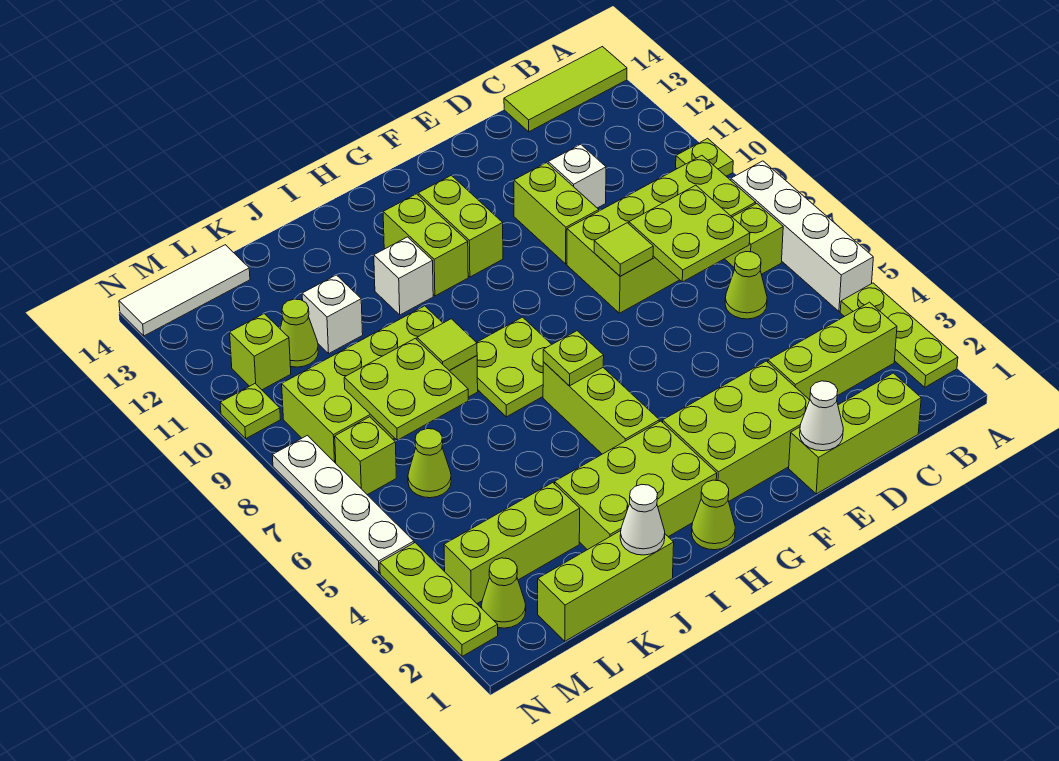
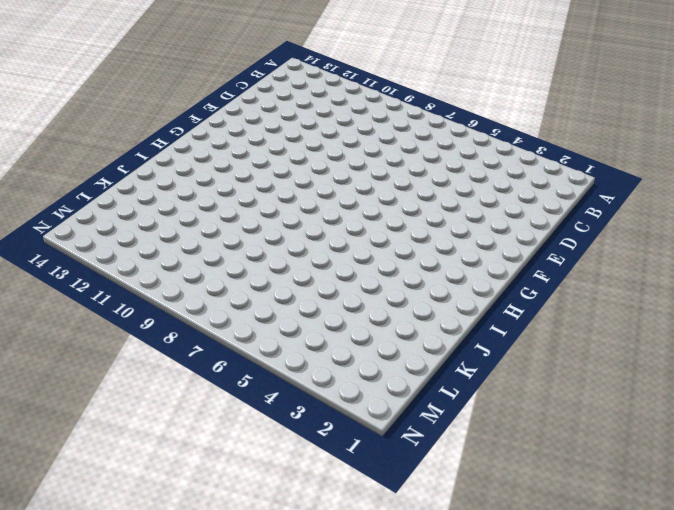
none -> lime plate A2:A4 level 1
none -> white brick A5:A8 level 1
none -> lime plate A10 level 1
none -> lime tile A14:C14 level 1

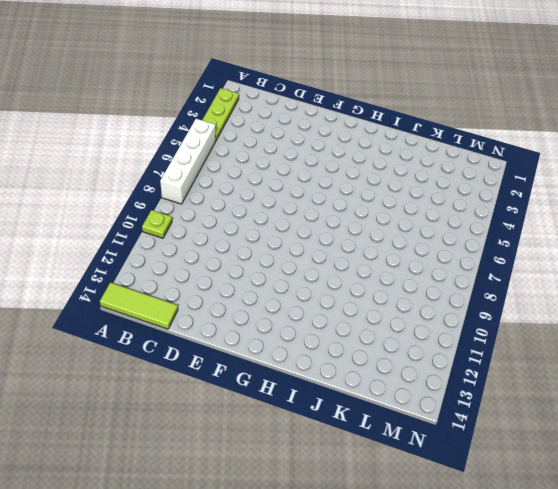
none -> lime brick B3:D3 level 1
none -> lime brick B7 level 1
none -> lime brick B8:E9 level 1
none -> lime brick C1:E1 level 1

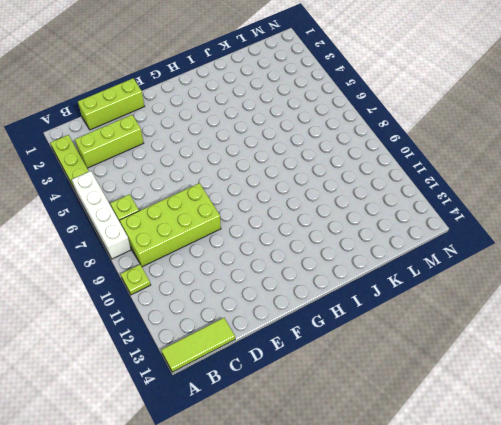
none -> lime cone C6 level 1
none -> white brick D11 level 1
none -> lime brick E2:G3 level 1
none -> lime brick E10:E11 level 1

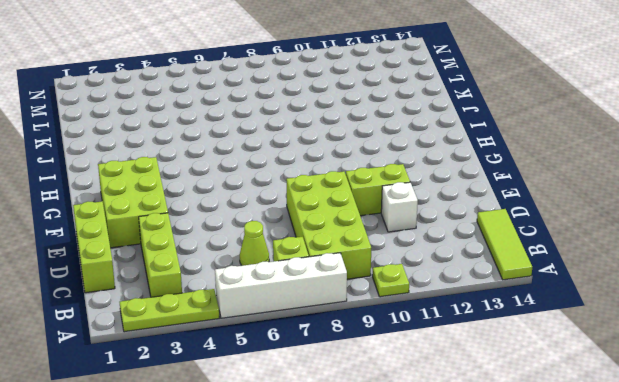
none -> lime brick G11:G12 level 1
none -> lime cone H1 level 1
none -> lime brick H2:J3 level 1
none -> lime brick H4:H6 level 1

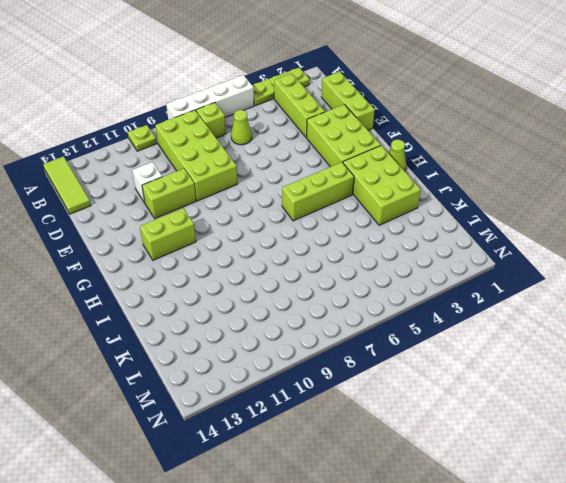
none -> lime plate H7:I8 level 1
none -> lime brick H11:H12 level 1
none -> white brick I11 level 1
none -> lime brick J1:L1 level 1

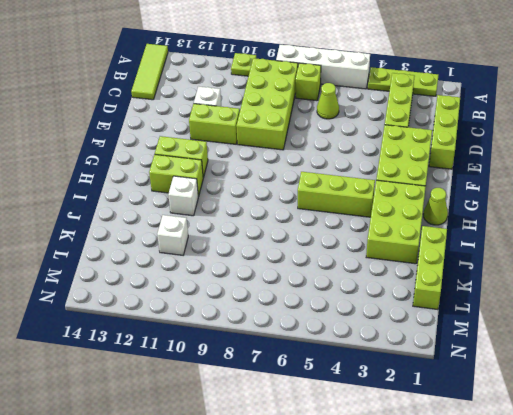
none -> lime plate H7:I8 level 1
none -> lime brick J8:M9 level 1
none -> lime brick K3:M3 level 1
none -> lime cone L6 level 1

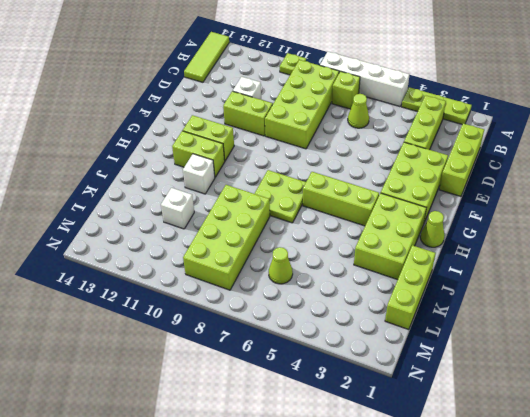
none -> lime brick K3:M3 level 1
none -> lime cone L11 level 1
none -> white tile L14:N14 level 1
none -> lime cone M2 level 1

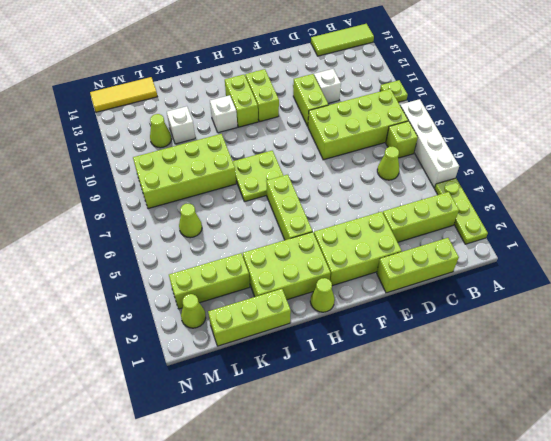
yellow tile L14:N14 level 1 -> white tile L14:N14 level 1
none -> lime brick M7 level 1
none -> lime brick M11 level 1
none -> lime plate N2:N4 level 1
none -> white plate N5:N8 level 1

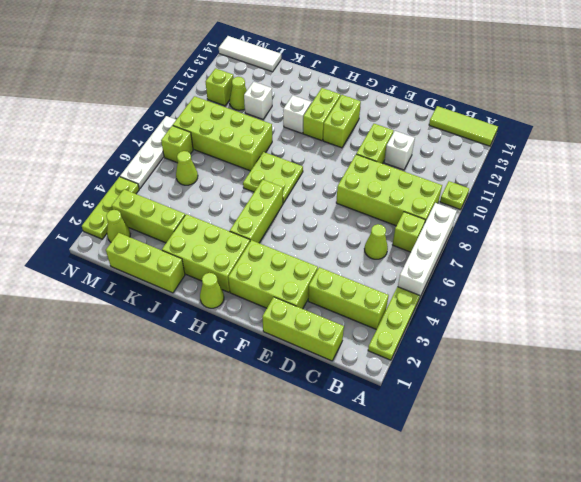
none -> lime plate N10 level 1
none -> lime plate C7:D8 level 2
none -> white cone E1 level 2
none -> lime tile E8 level 2

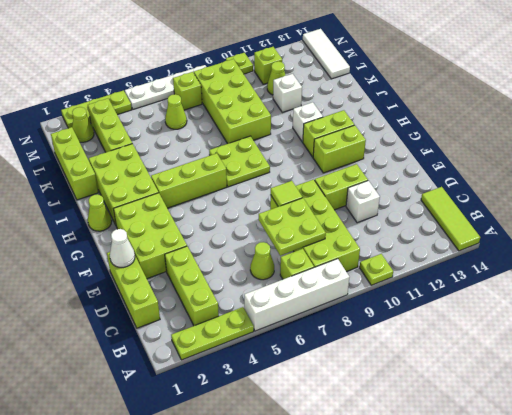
none -> lime plate H6 level 2
none -> white cone J1 level 2
none -> lime tile J8 level 2
none -> lime plate K7:L8 level 2

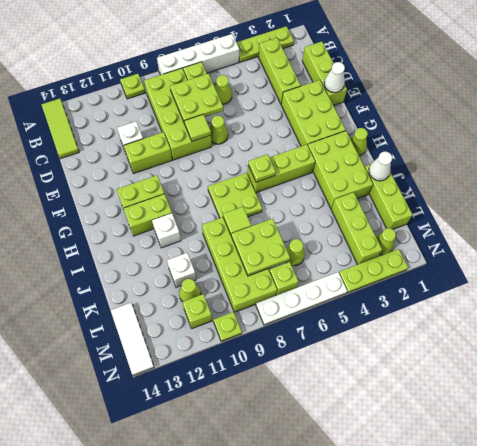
lime cone E7 level 1 -> none

